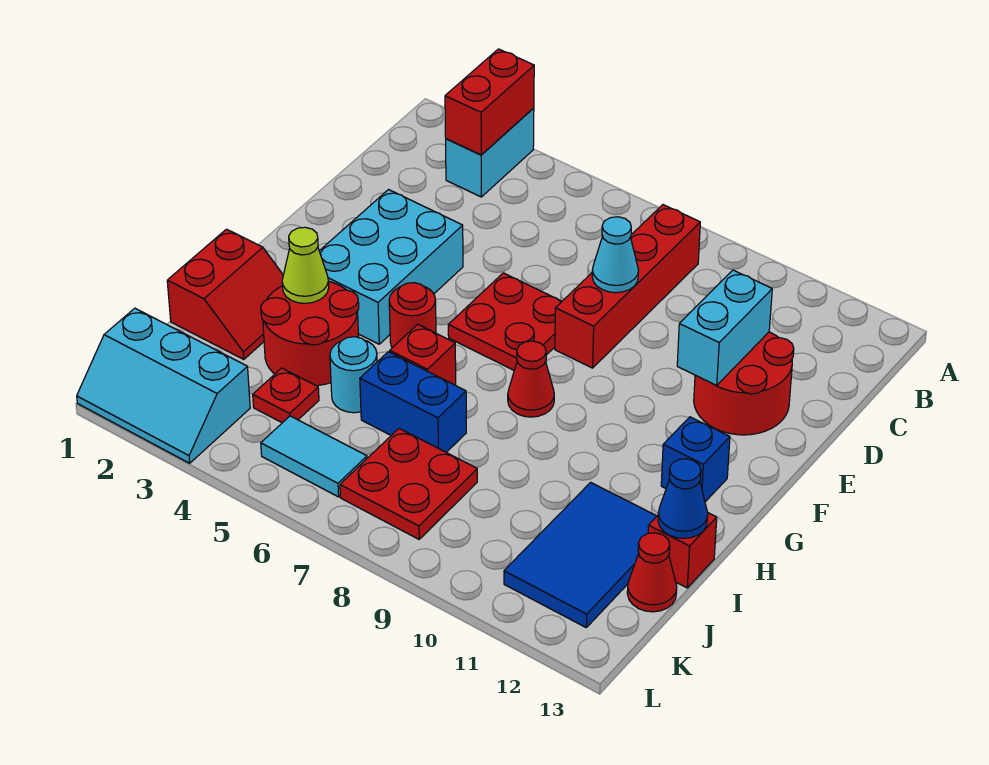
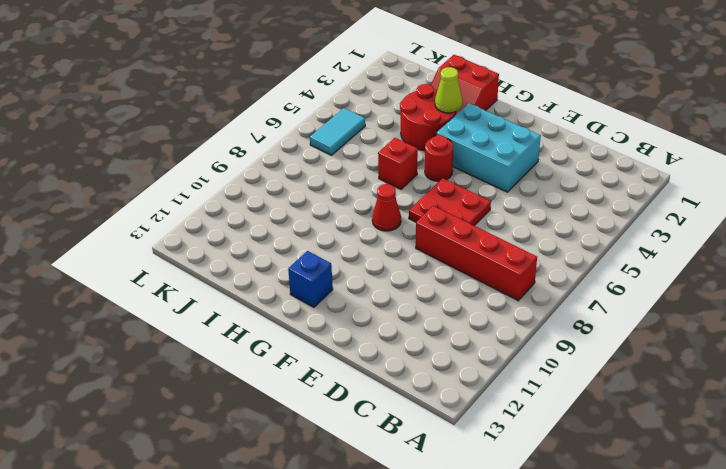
none -> cyan brick A3:B3 level 1
none -> red round brick D11:E12 level 1
none -> cyan round brick I5 level 1

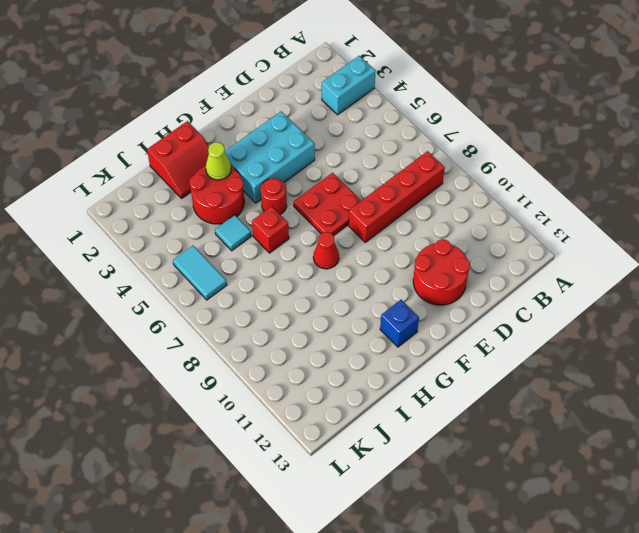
cyan tile I5 level 1 -> cyan round brick I5 level 1
none -> blue brick I6:I7 level 1
none -> blue tile I11:K12 level 1
none -> red brick I13 level 1

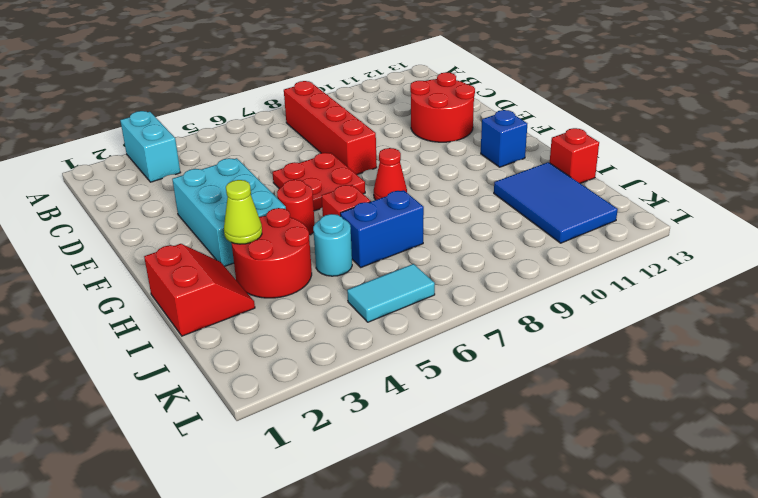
none -> red plate J4 level 1
none -> red plate J7:K8 level 1
none -> red cone J13 level 1

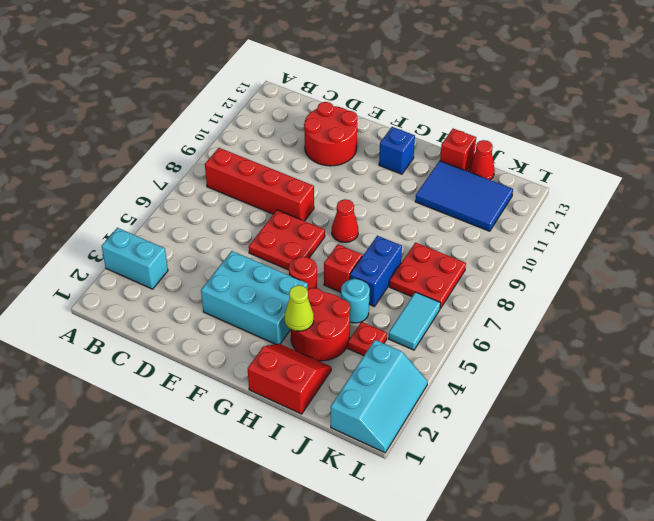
none -> red brick A3:B3 level 2
none -> cyan cone D8 level 2
none -> cyan brick D11:E11 level 2

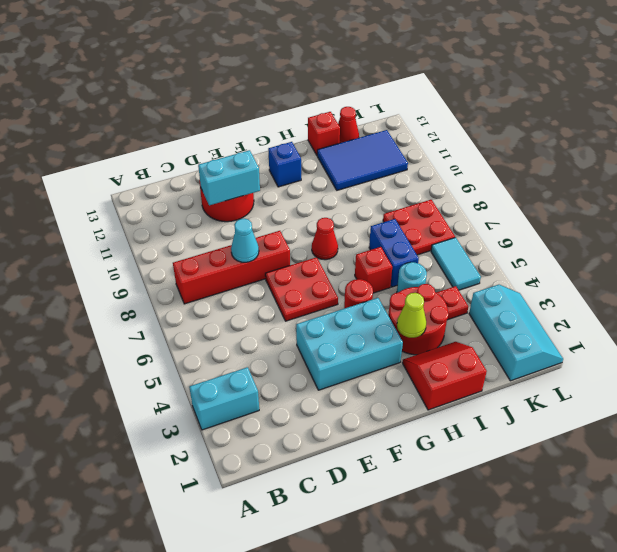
none -> red brick A3:B3 level 2
none -> blue cone I13 level 2

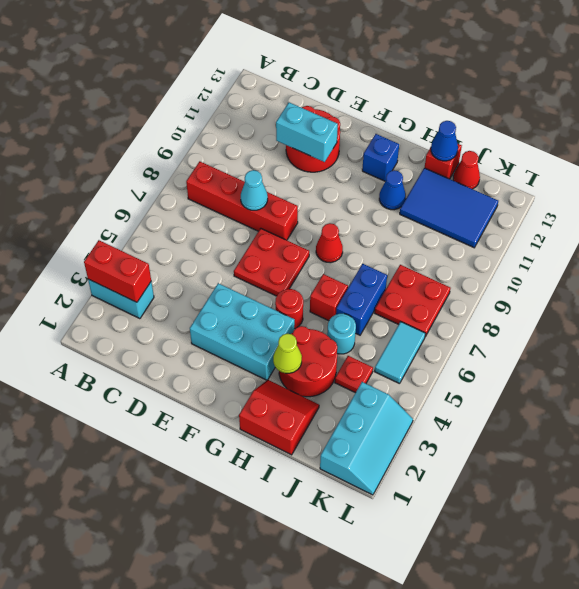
blue cone H11 level 1 -> none

